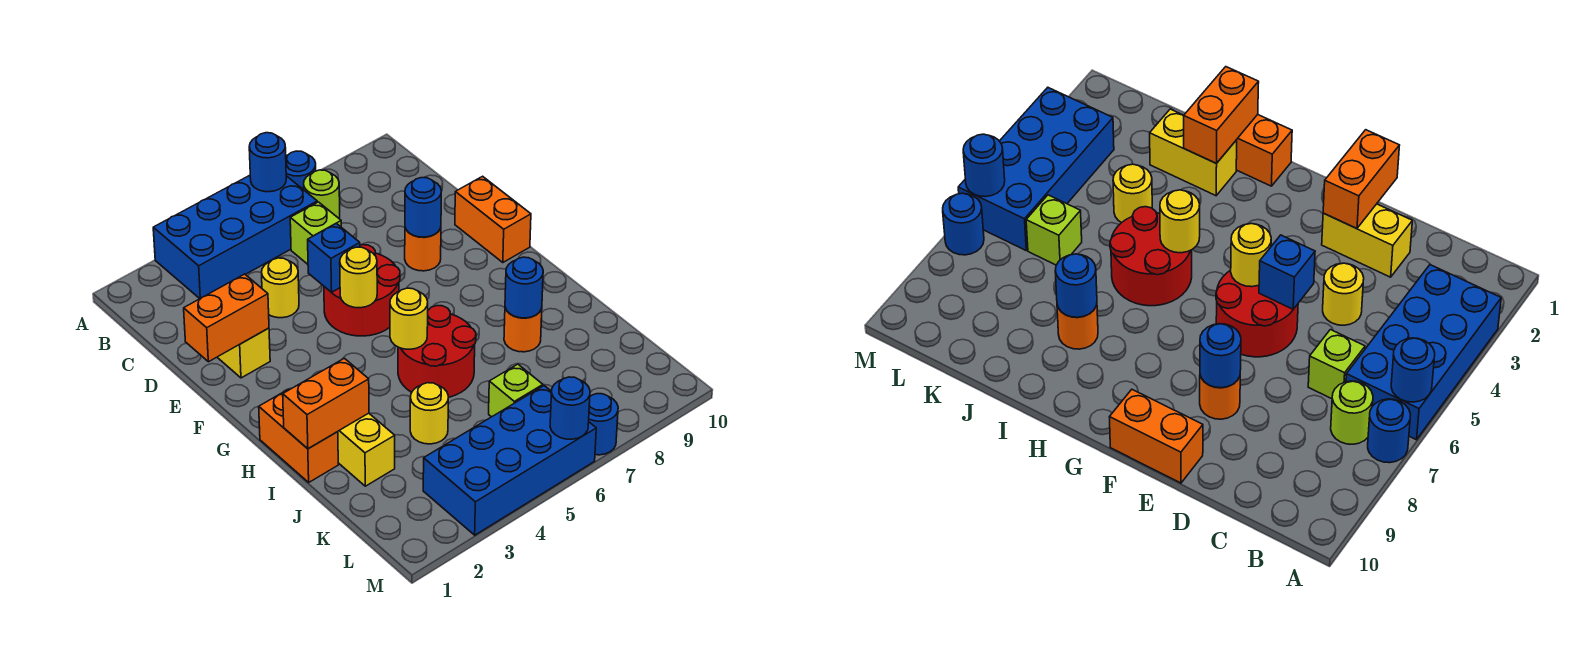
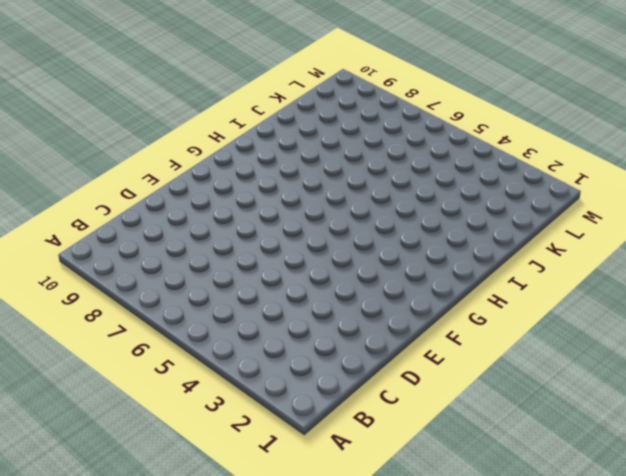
none -> blue brick A3:B6 level 1
none -> blue round brick A7 level 1
none -> lime round brick B7 level 1

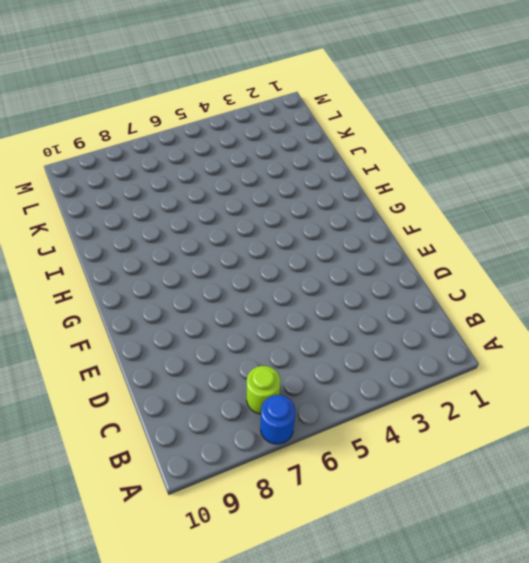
none -> blue brick A3:B6 level 1
none -> lime brick C6 level 1
none -> yellow brick D2:E2 level 1

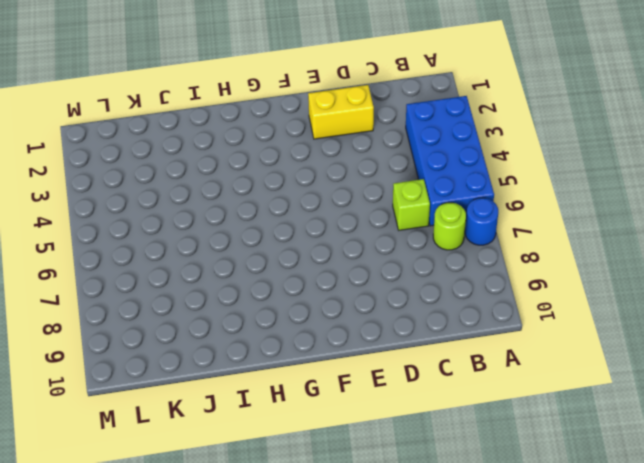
none -> yellow round brick D4 level 1
none -> red round brick E5:F6 level 1
none -> orange round brick E8 level 1

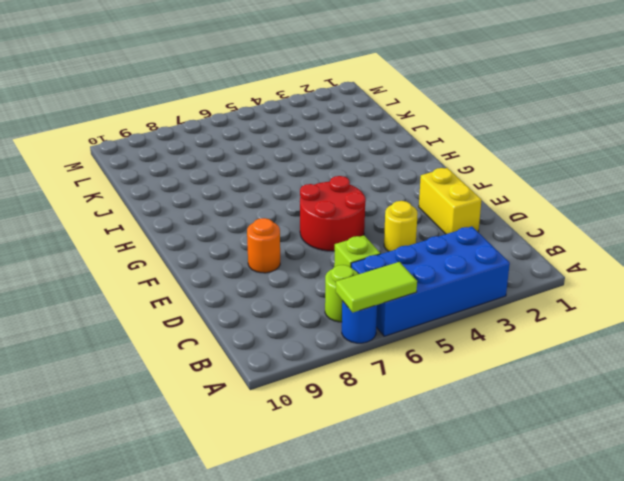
lime tile A6:A7 level 2 -> blue round brick A6 level 2
none -> orange brick E10:F10 level 1
none -> orange brick H1:I1 level 1
none -> red round brick H5:I6 level 1

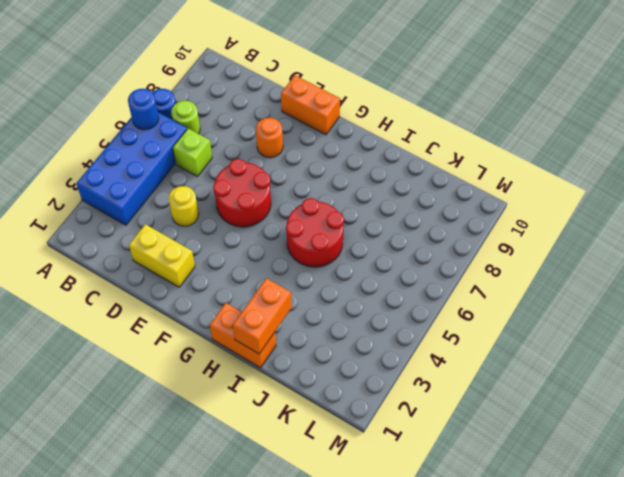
none -> yellow brick I2:J2 level 1
none -> orange round brick I8 level 1
none -> yellow round brick J4 level 1

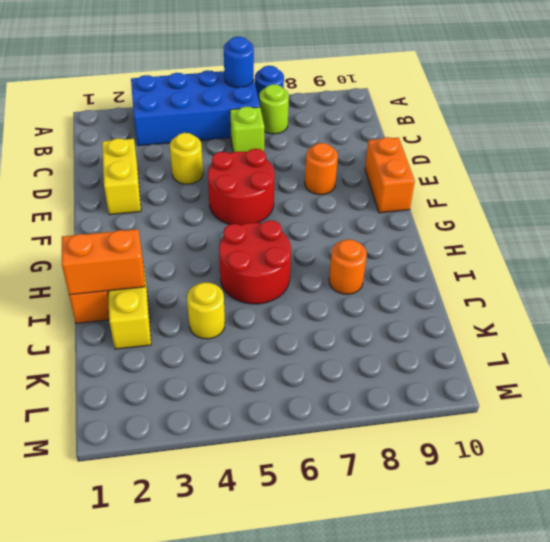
none -> lime brick K6 level 1
none -> blue brick L3:M6 level 1
none -> blue round brick M7 level 1

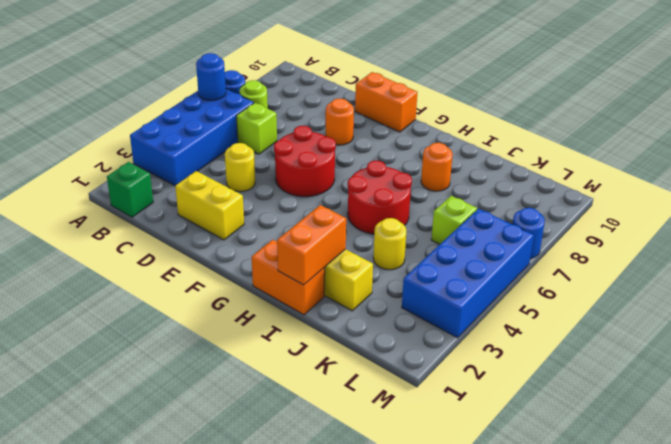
green brick B1 level 1 -> none
none -> orange brick E1:E2 level 2
none -> blue brick E5 level 2
none -> blue round brick E8 level 2

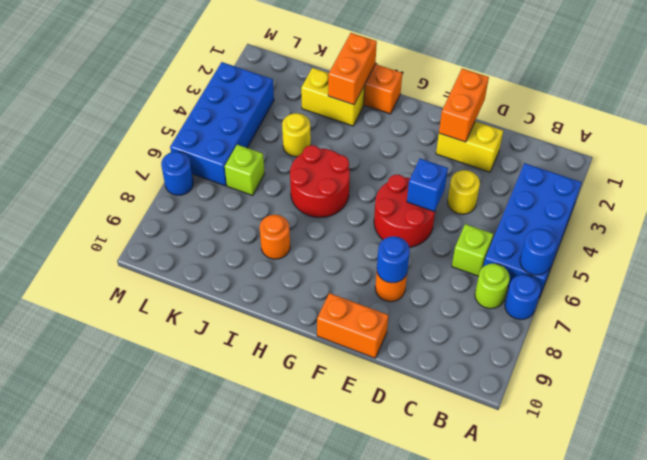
none -> yellow round brick F5 level 2
none -> yellow round brick H5 level 2
none -> blue round brick I8 level 2

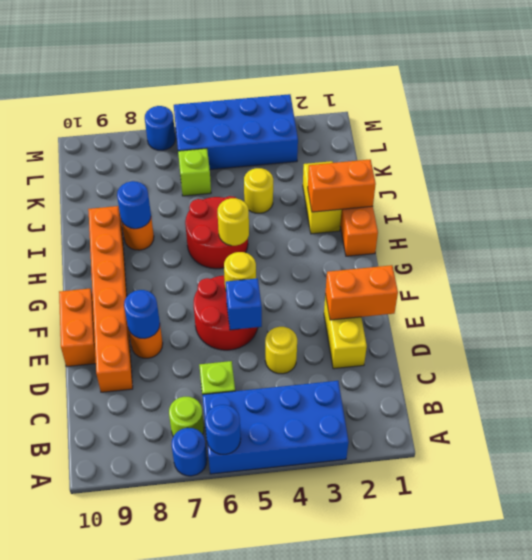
orange brick D9:I9 level 1 -> none
none -> blue round brick M6 level 2

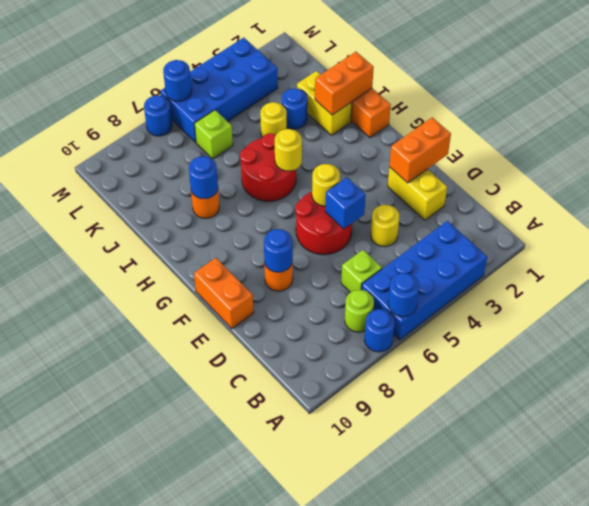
blue round brick J3 level 1 -> none

